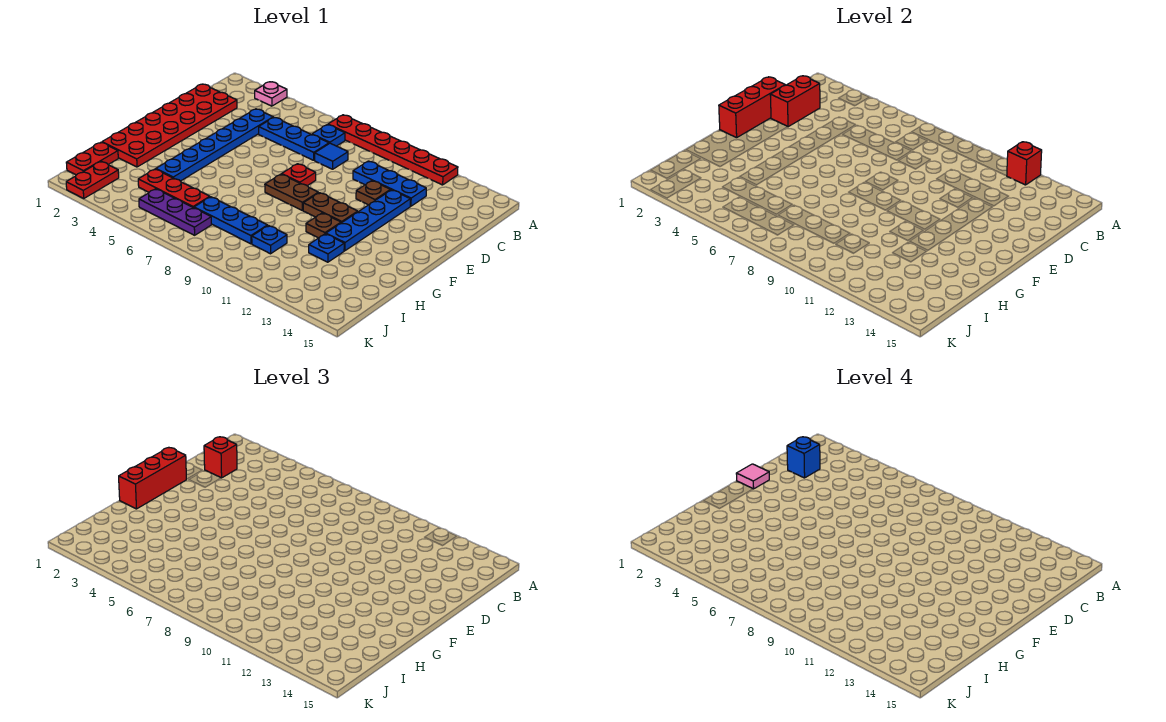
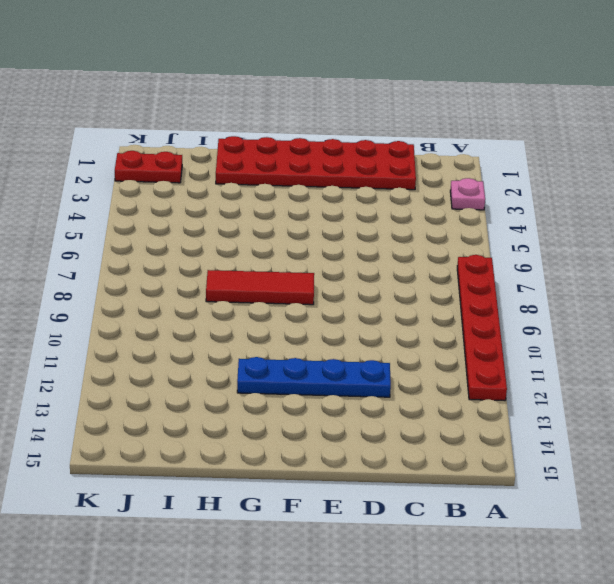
red tile F8:H8 level 1 -> brown plate F8:F9 level 1
none -> blue plate B7 level 1
none -> blue plate C4:H4 level 1
none -> blue plate C5:C7 level 1

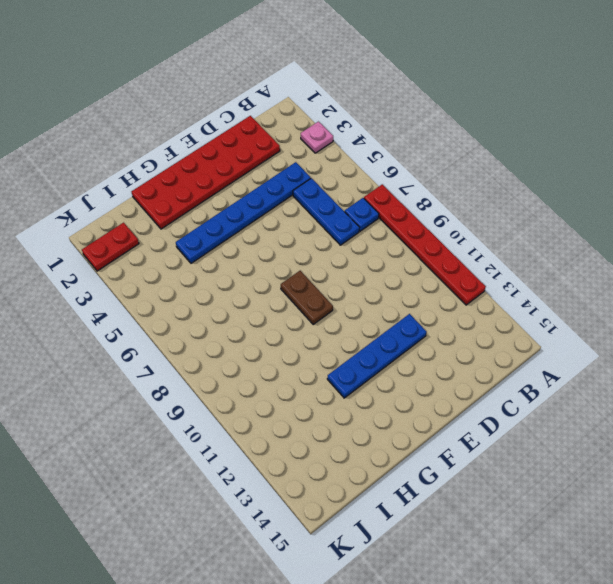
none -> blue tile C8 level 1
none -> blue plate C10:C12 level 1
none -> brown plate D11 level 1

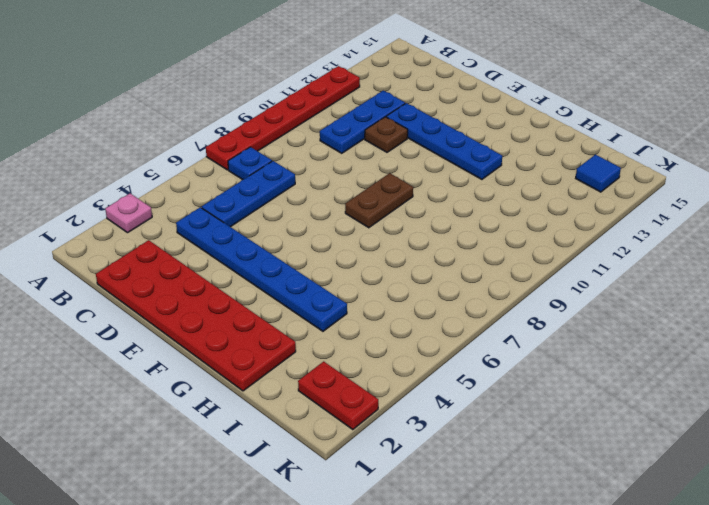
blue tile J14 level 1 -> blue tile C8 level 1
none -> red plate E8 level 1
none -> brown plate F10:F11 level 1
none -> brown plate G11 level 1

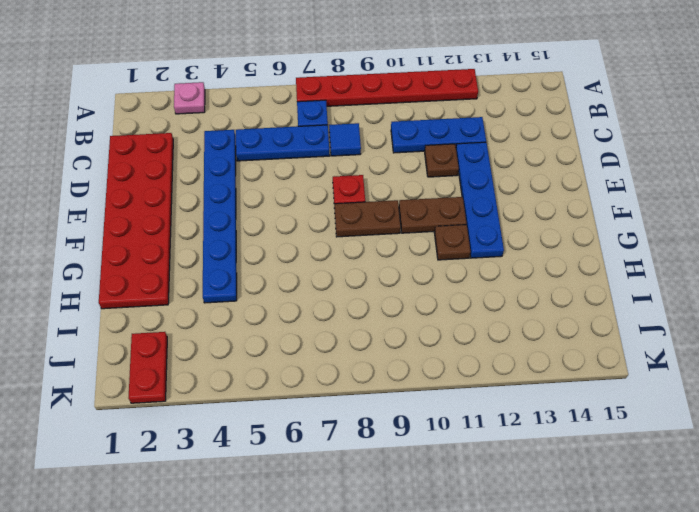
none -> blue plate H12 level 1
none -> red plate I1:J1 level 1
none -> red plate I4:I6 level 1

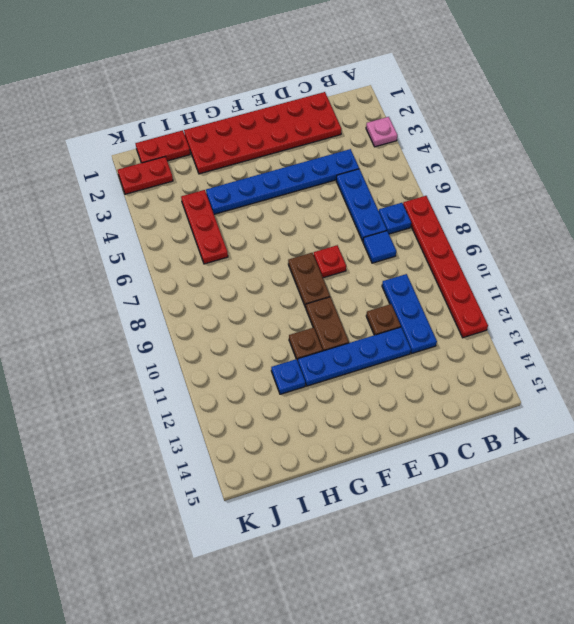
none -> blue plate I7:I9 level 1
none -> blue plate I10 level 1
none -> purple plate J5:J7 level 1

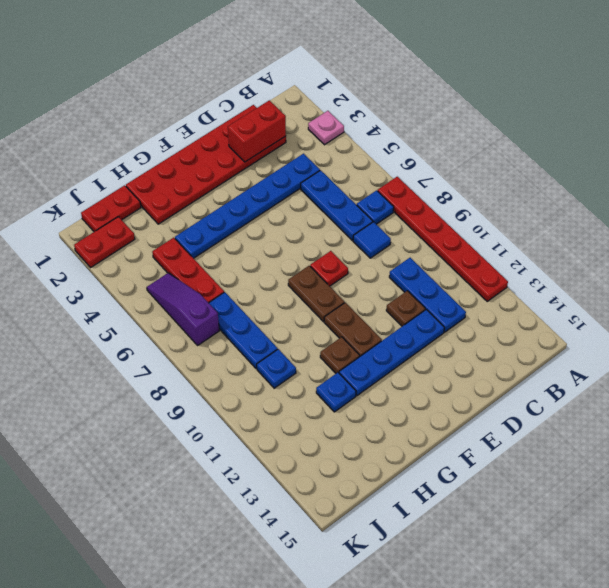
purple slope J5:J7 level 1 top 7 -> purple plate J5:J7 level 1
none -> red brick A12 level 2
none -> red brick D1:F1 level 2
none -> red brick C2 level 3

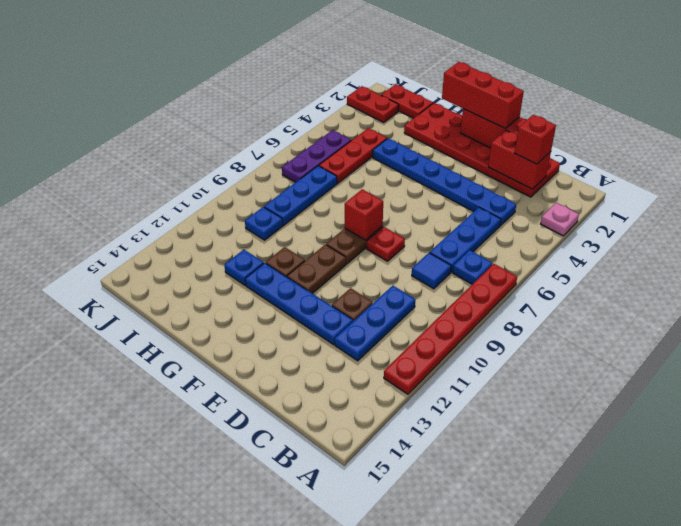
red brick F8 level 2 -> red brick A12 level 2
none -> blue brick C2 level 4
none -> pink tile E1 level 4

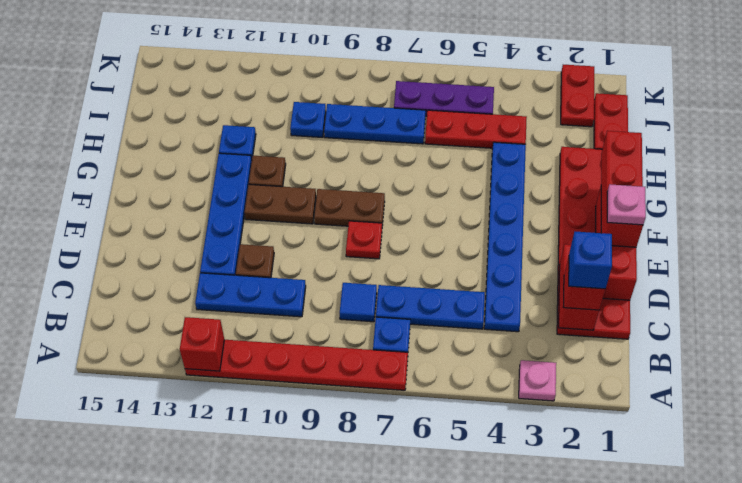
pink plate E1 level 4 -> pink tile E1 level 4

